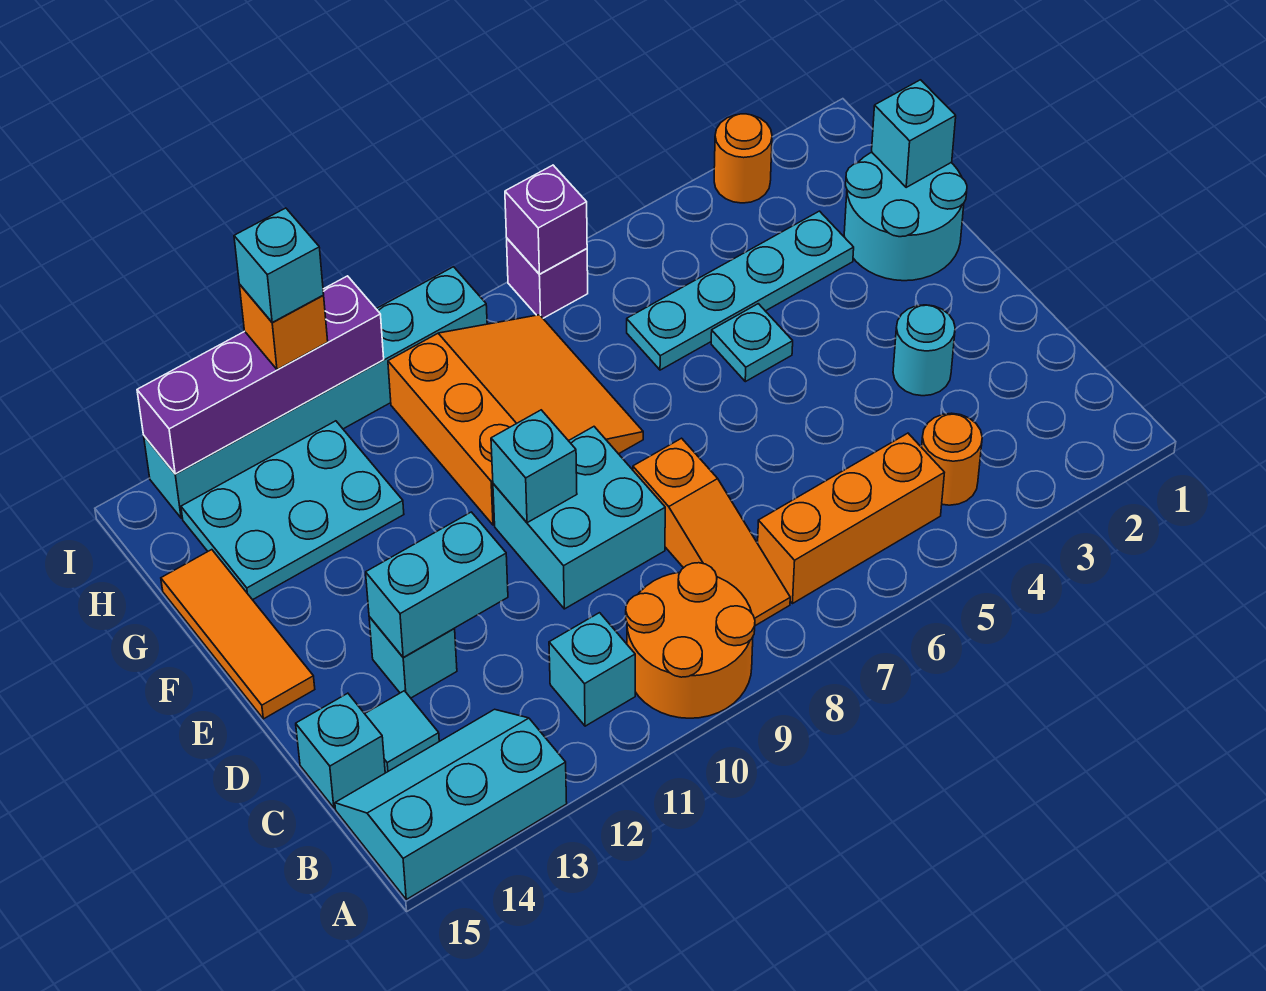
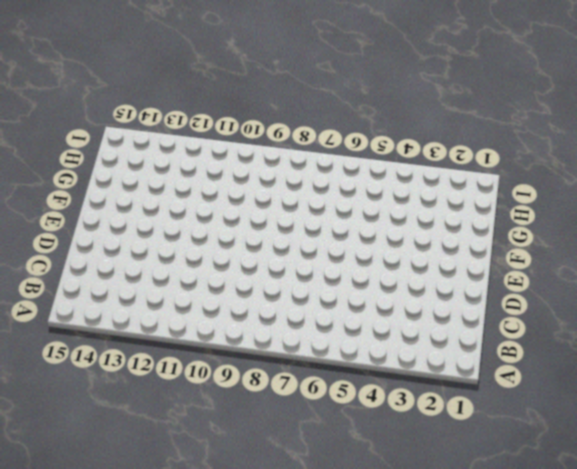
none -> orange round brick A9:B10 level 1
none -> cyan slope A13:B15 level 1 top A
none -> orange round brick B4 level 1

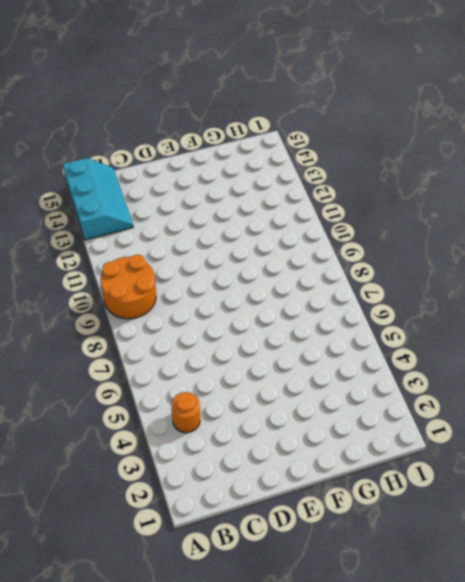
none -> orange brick B5:B7 level 1
none -> orange slope B8:D8 level 1 top D
none -> cyan brick B11 level 1

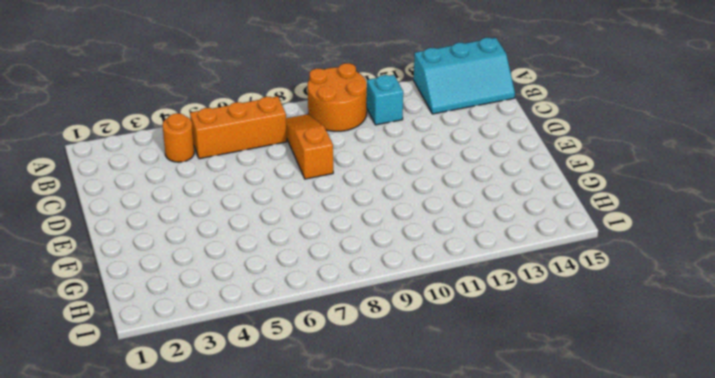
none -> cyan tile C14 level 1
none -> cyan brick C15 level 1
none -> cyan round brick D3 level 1

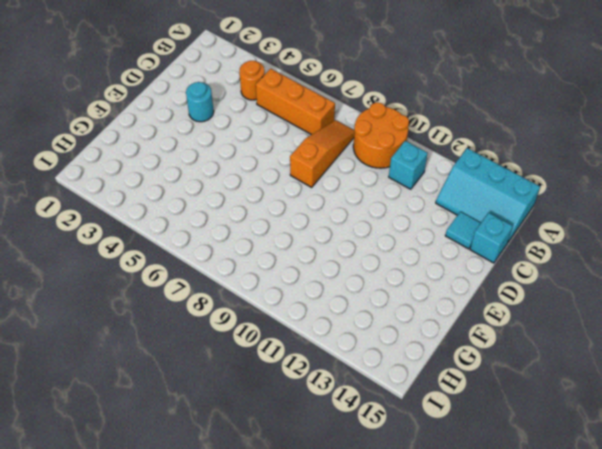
none -> cyan brick D9:E10 level 1
none -> cyan brick D13 level 1
none -> orange tile E15:G15 level 1

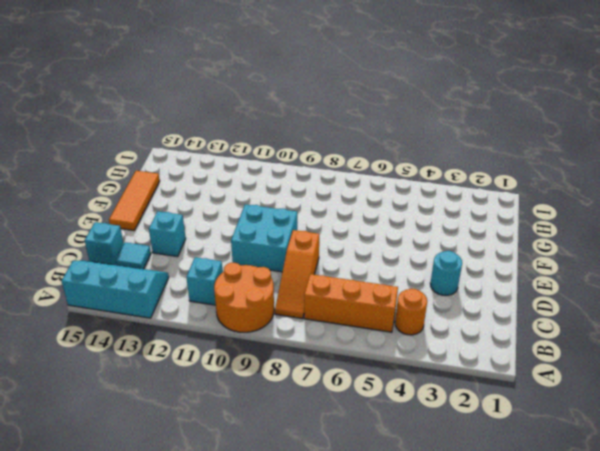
none -> cyan round brick F1:G2 level 1
none -> cyan plate F5 level 1
none -> orange slope F8:H10 level 1 top 10

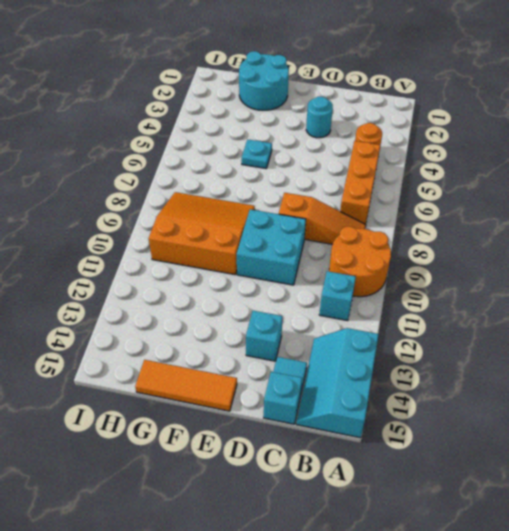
none -> cyan plate G3:G6 level 1
none -> cyan plate G12:H14 level 1
none -> orange round brick I3 level 1

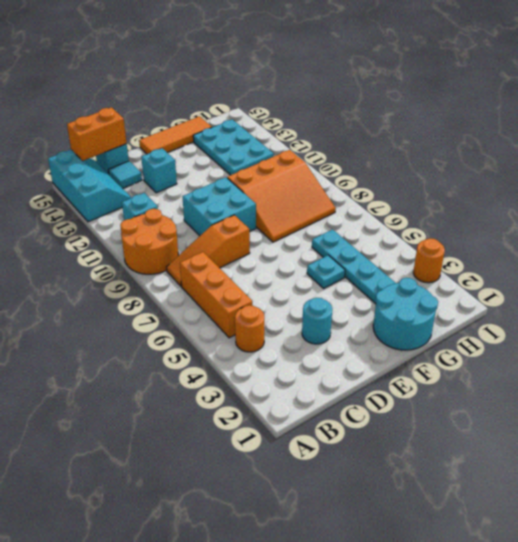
orange brick B15:C15 level 2 -> none
none -> purple brick I7 level 1
none -> cyan brick I9:I14 level 1
none -> cyan brick D12:D13 level 2

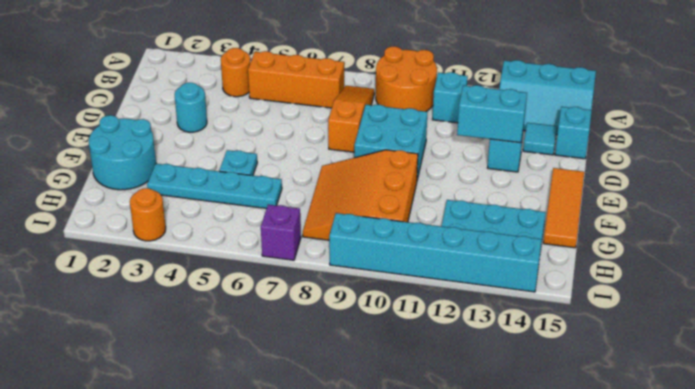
none -> cyan brick E10 level 2
none -> cyan brick G1 level 2
none -> purple brick I7 level 2

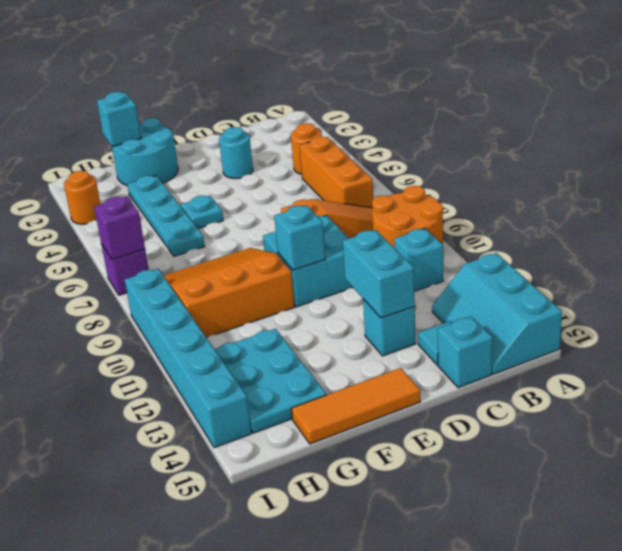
none -> purple brick I11:I14 level 2
none -> orange brick I12 level 3
none -> cyan brick I12 level 4

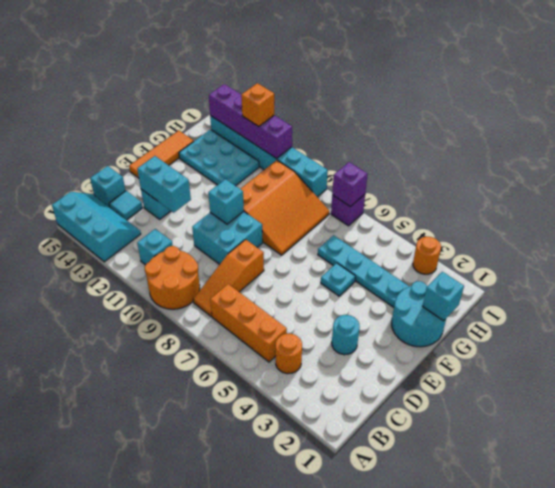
none -> cyan brick I12 level 4

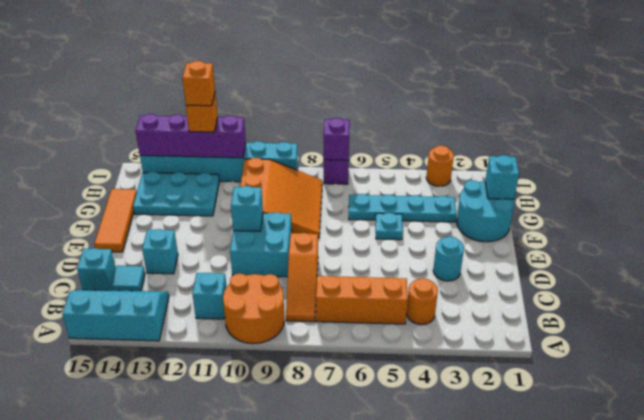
orange brick I12 level 4 -> cyan brick I12 level 4
none -> cyan brick D12:D13 level 2

